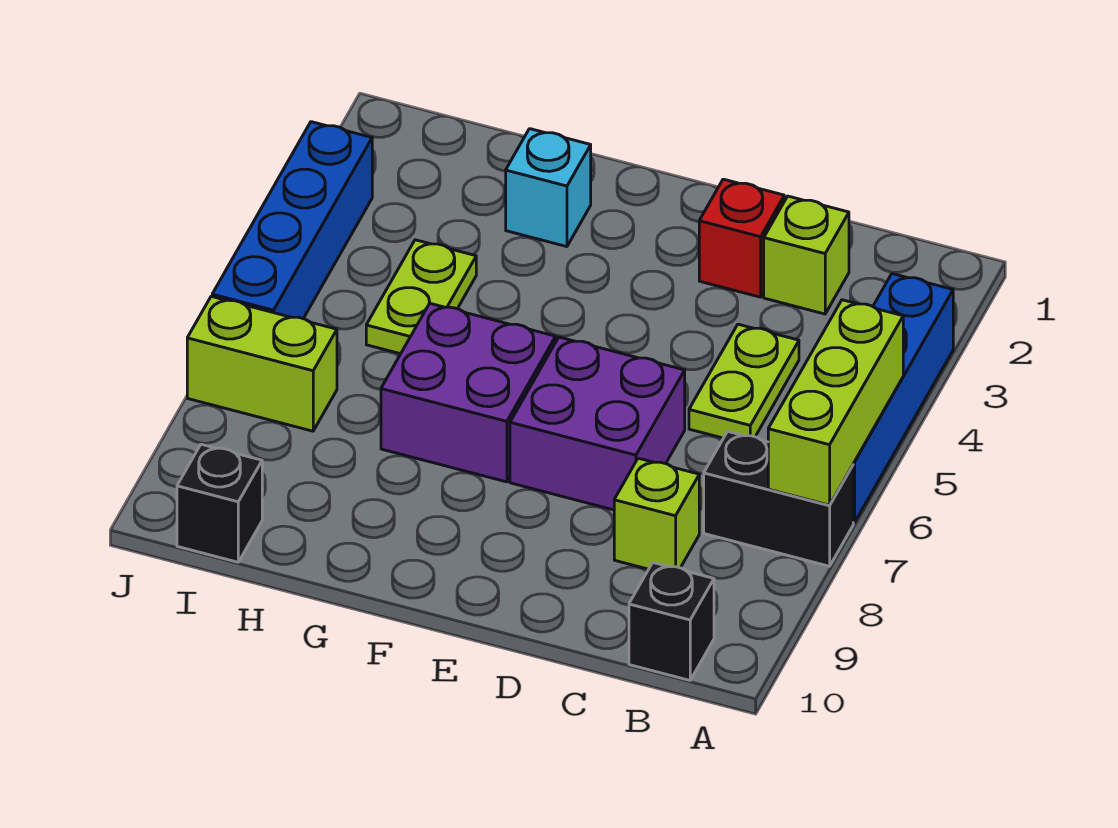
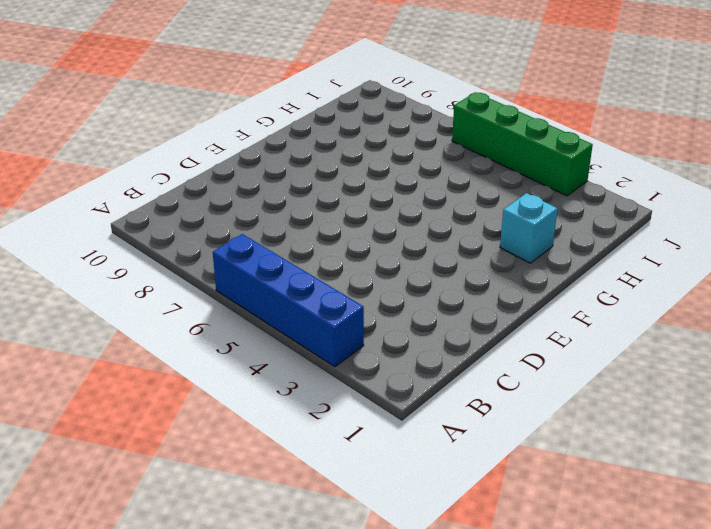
green brick J3:J6 level 1 -> blue brick J3:J6 level 1
none -> black brick A7:B7 level 1
none -> black brick B10 level 1
none -> lime brick C2 level 1

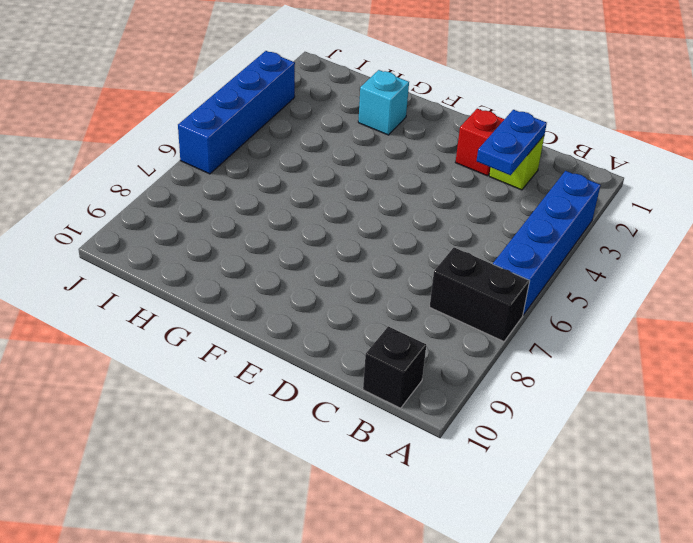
blue plate C2:C3 level 2 -> none
none -> lime plate C4:C5 level 1
none -> lime brick C8 level 1
none -> purple brick D6:E7 level 1

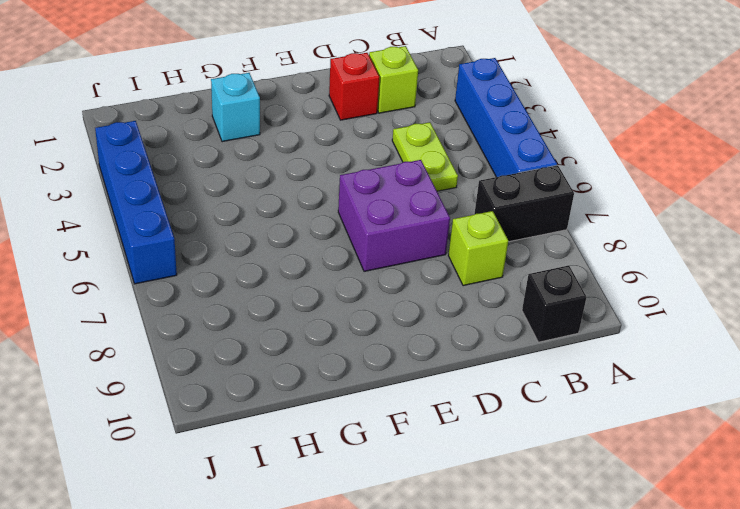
none -> purple brick F6:G7 level 1
none -> lime plate H4:H5 level 1
none -> lime brick I7:J7 level 1

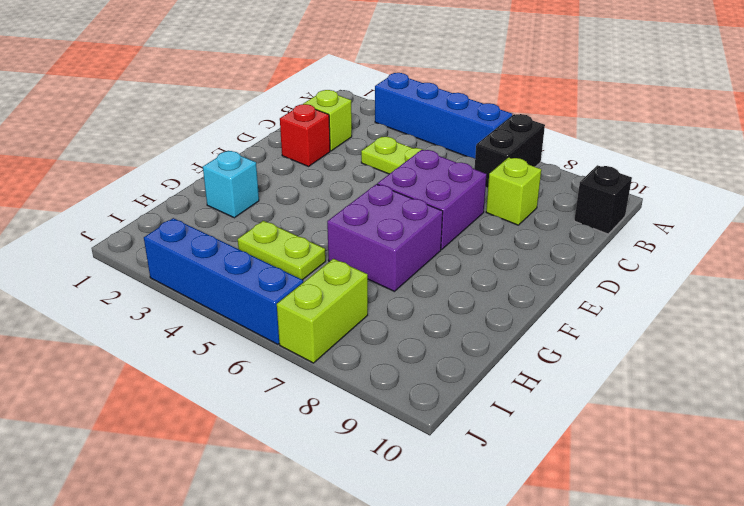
none -> black brick I10 level 1
none -> lime brick A5:A7 level 2

